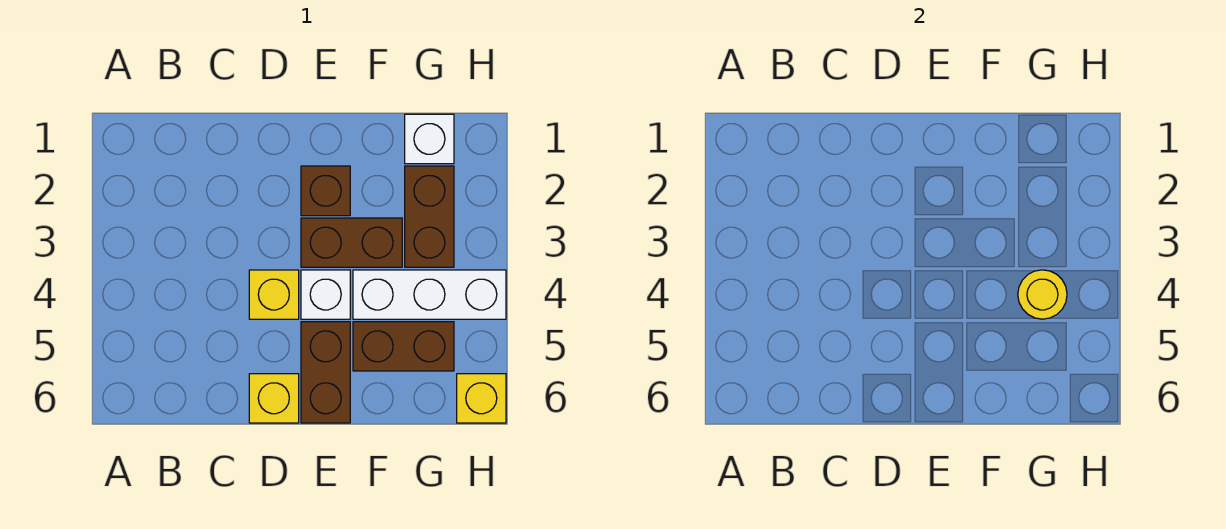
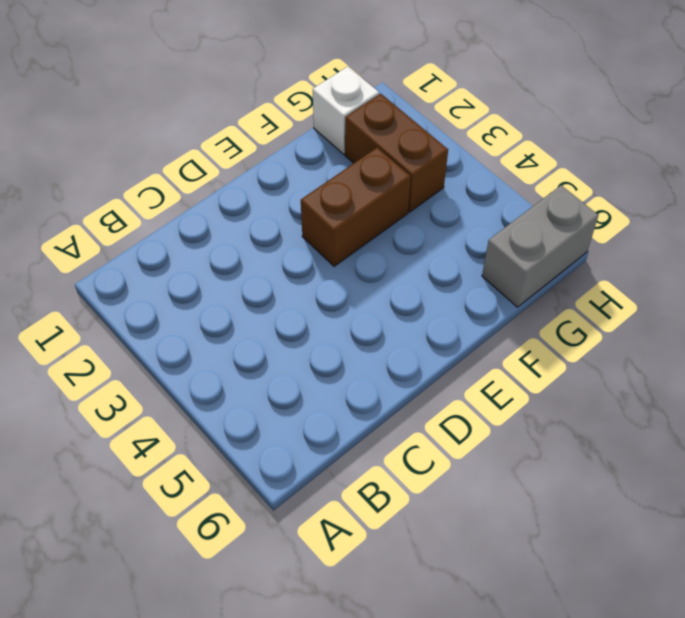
grey brick G6:H6 level 1 -> yellow brick H6 level 1
none -> yellow brick D4 level 1
none -> yellow brick D6 level 1
none -> brown brick E2 level 1

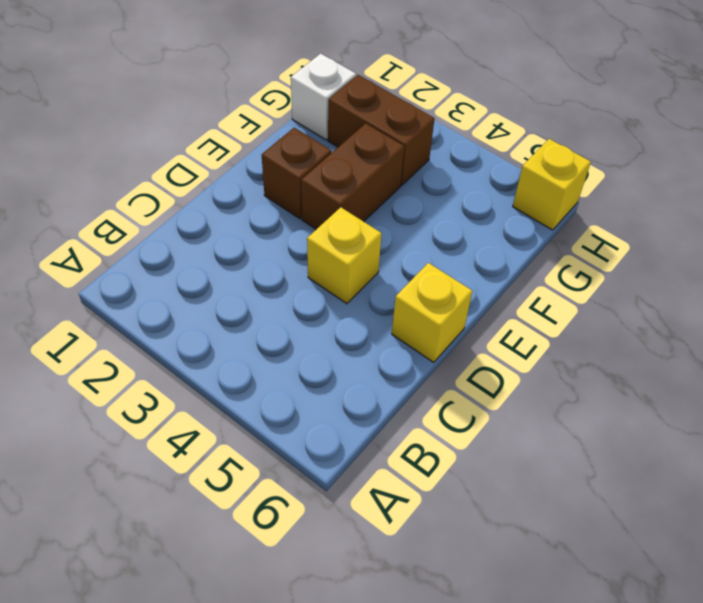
none -> white brick E4 level 1
none -> brown brick E5:E6 level 1
none -> white brick F4:H4 level 1

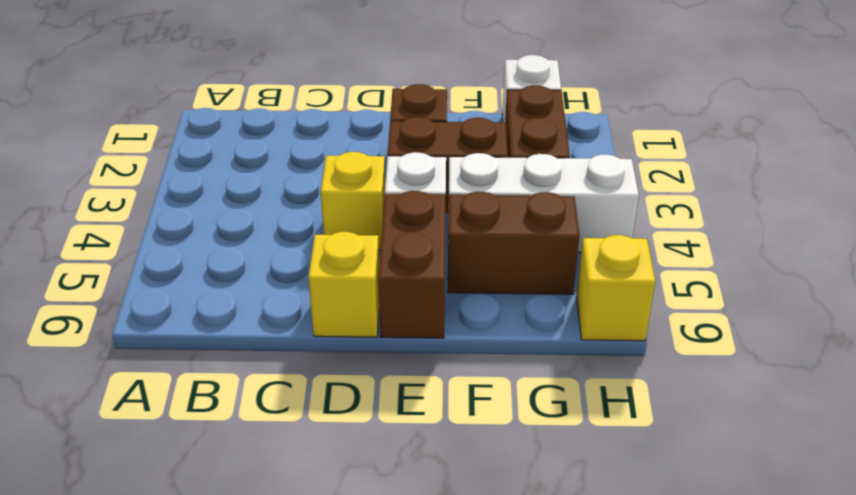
none -> yellow round brick G4 level 2

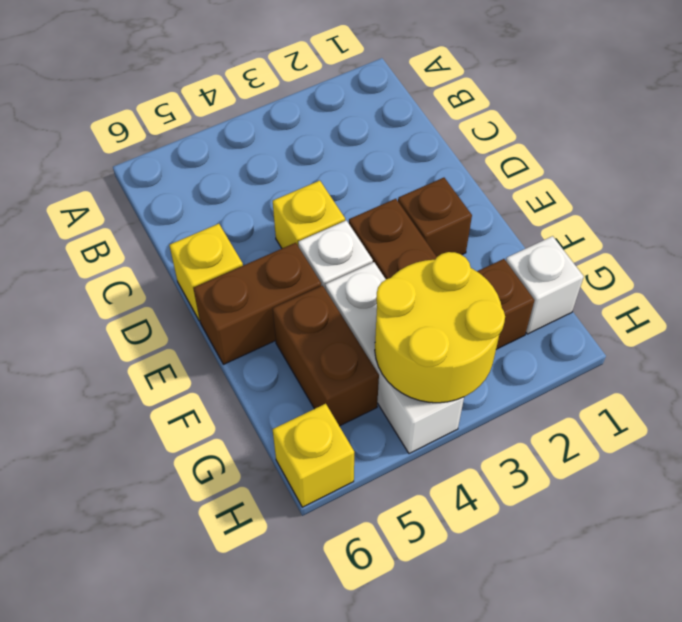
yellow round brick G3:H4 level 2 -> yellow round brick G4 level 2

